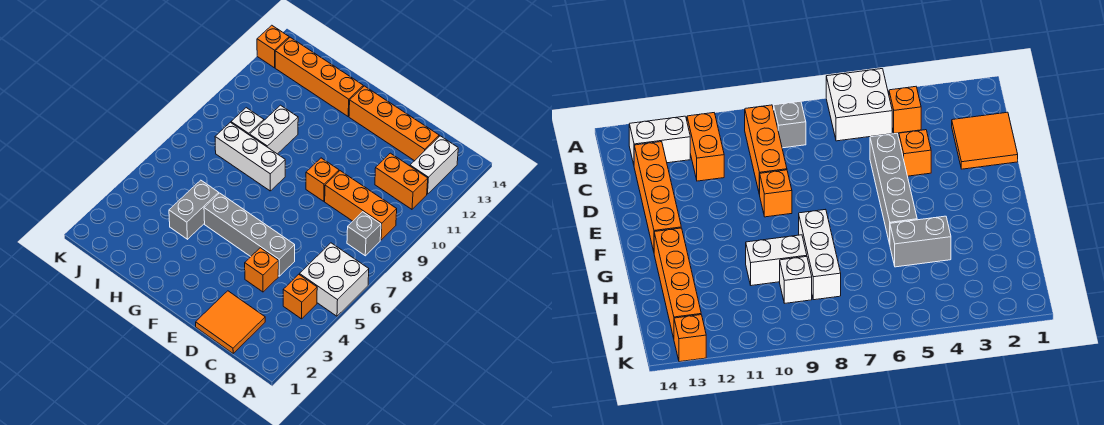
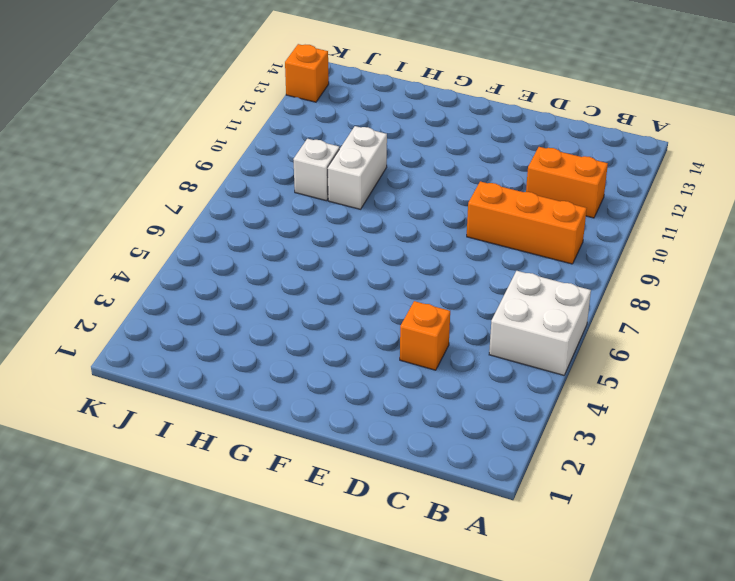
none -> orange brick B4 level 1
none -> grey brick B8 level 1
none -> white brick B12:B13 level 1

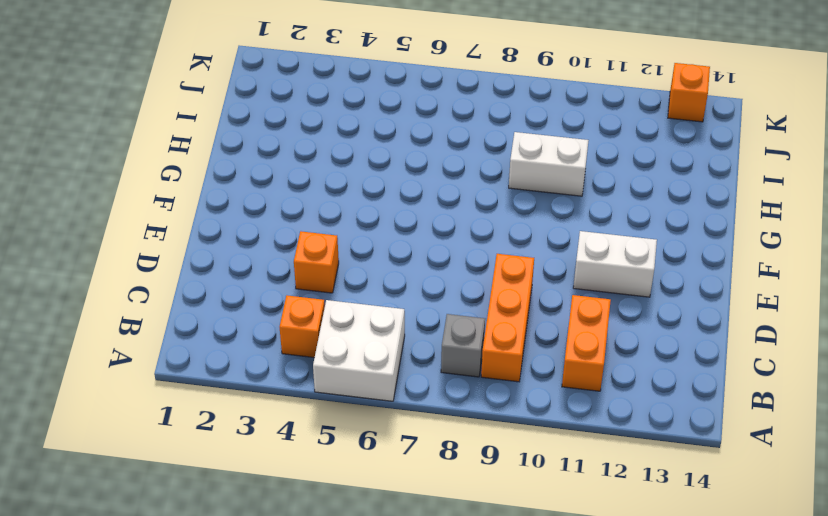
white brick E11:E12 level 1 -> white brick B12:B13 level 1
none -> orange tile C1:D2 level 1
none -> orange brick C13:F13 level 1
none -> grey brick D5:G5 level 1

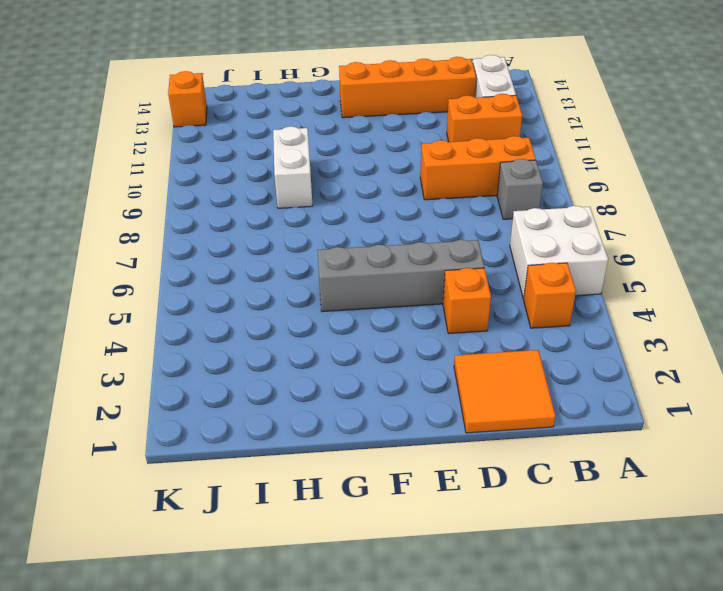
none -> orange brick E9 level 1
none -> white brick G8:I8 level 1
none -> orange brick G13:J13 level 1

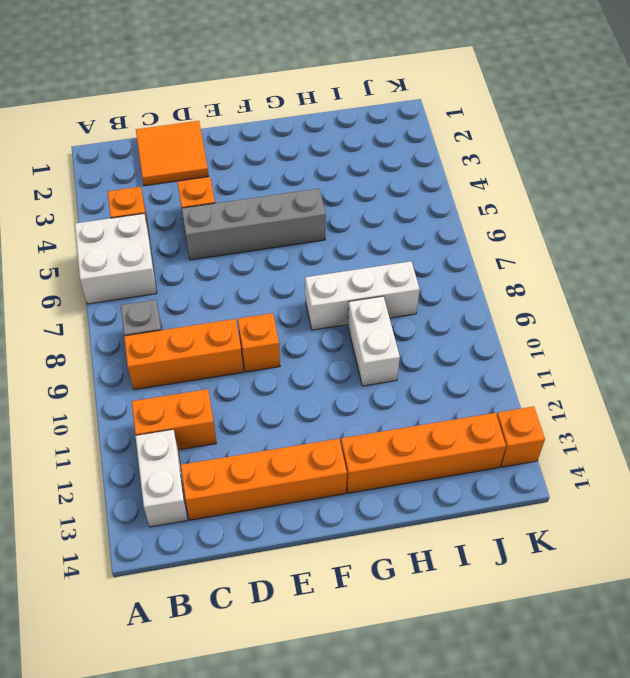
none -> grey brick H4:H5 level 1
none -> white brick I9 level 1

